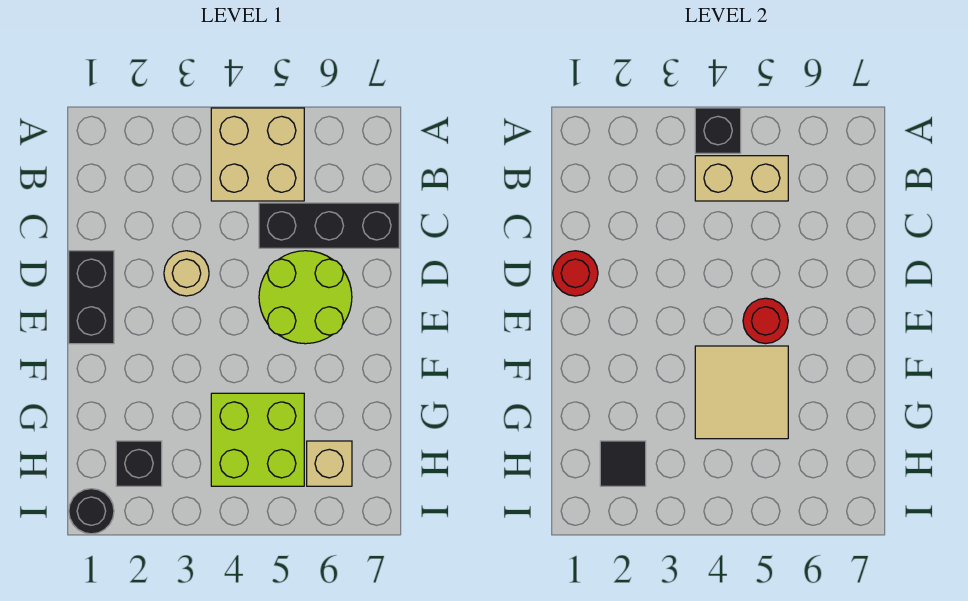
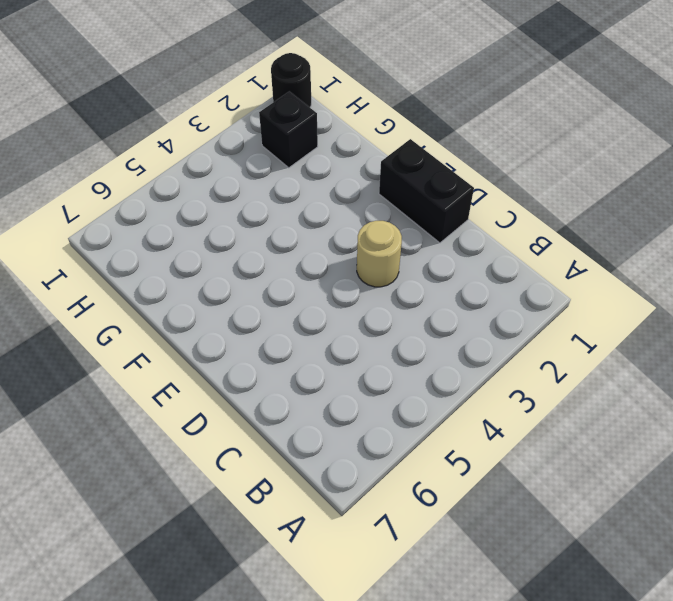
none -> tan brick A4:B5 level 1
none -> black brick C5:C7 level 1
none -> lime round brick D5:E6 level 1

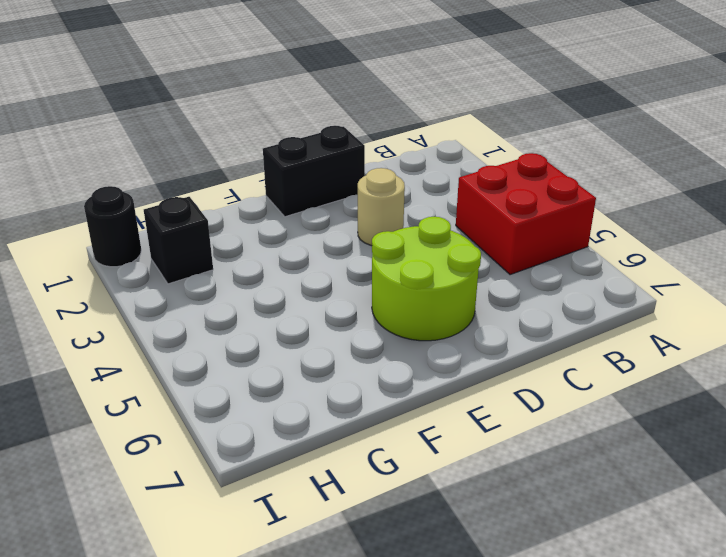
red brick A4:B5 level 1 -> tan brick A4:B5 level 1
none -> black brick C5:C7 level 1
none -> lime brick G4:H5 level 1
none -> tan brick H6 level 1

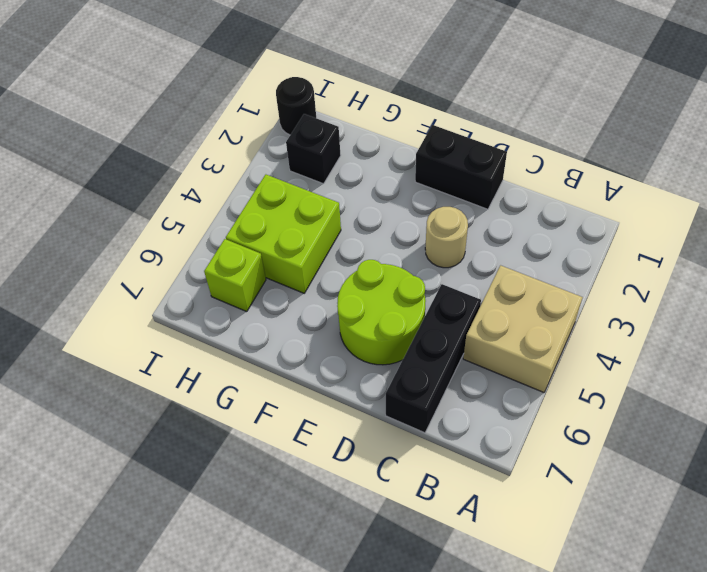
lime brick H6 level 1 -> tan brick H6 level 1
none -> black brick A4 level 2
none -> tan brick B4:B5 level 2
none -> red round brick D1 level 2

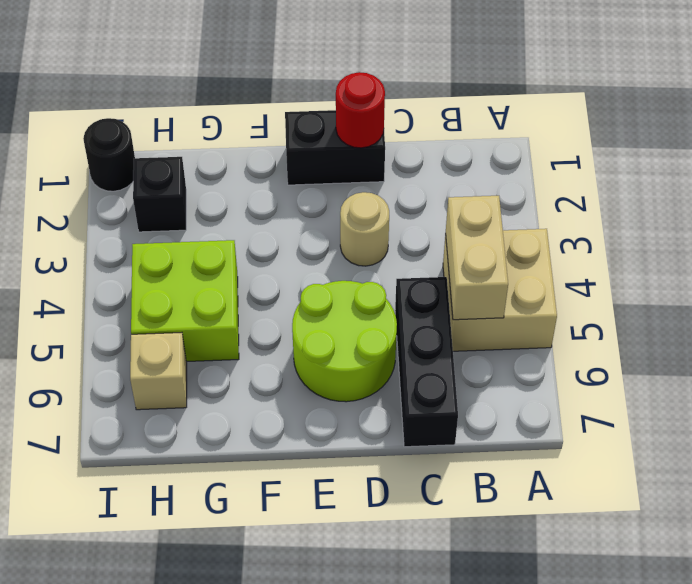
none -> black brick A4 level 2
none -> red round brick E5 level 2
none -> tan tile F4:G5 level 2

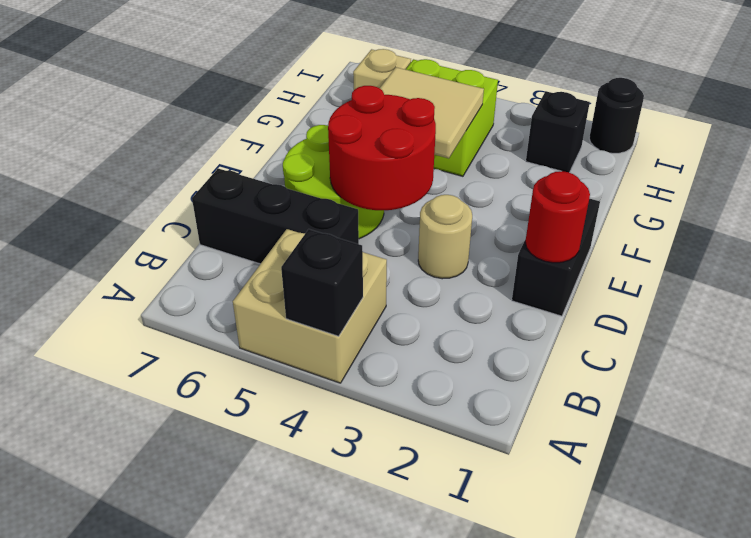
red round brick D4:E5 level 2 -> red round brick E5 level 2
none -> tan brick B4:B5 level 2
none -> black tile H2 level 2

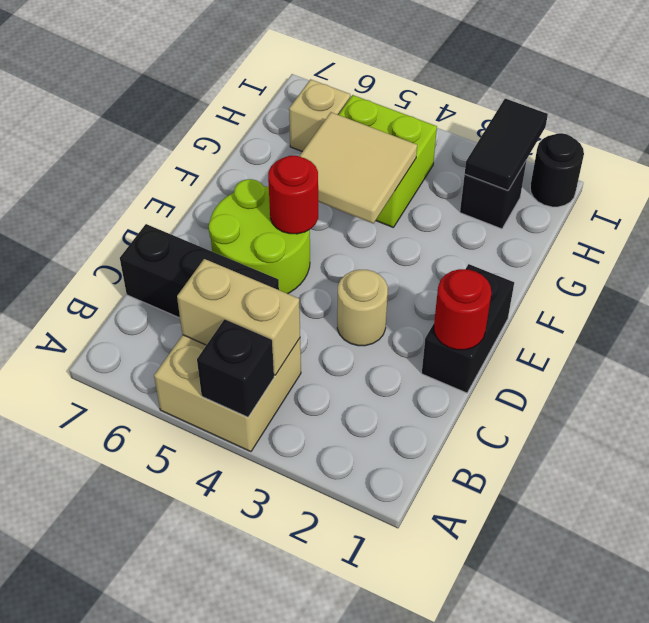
black tile H2:I2 level 2 -> black tile H2 level 2

